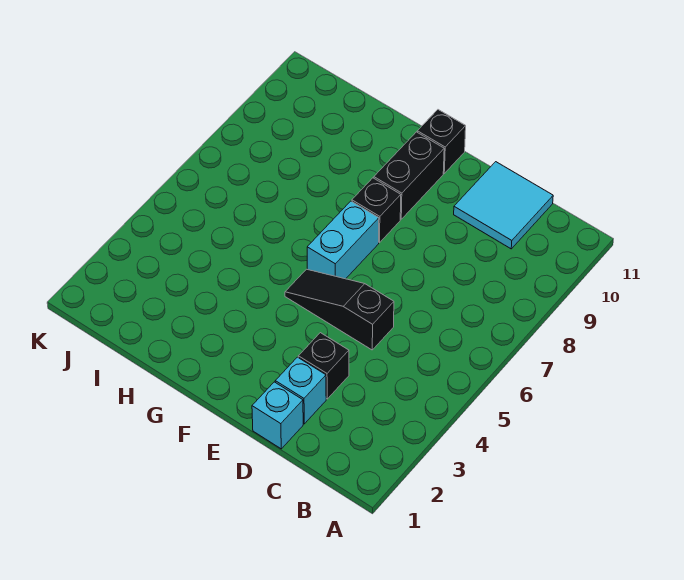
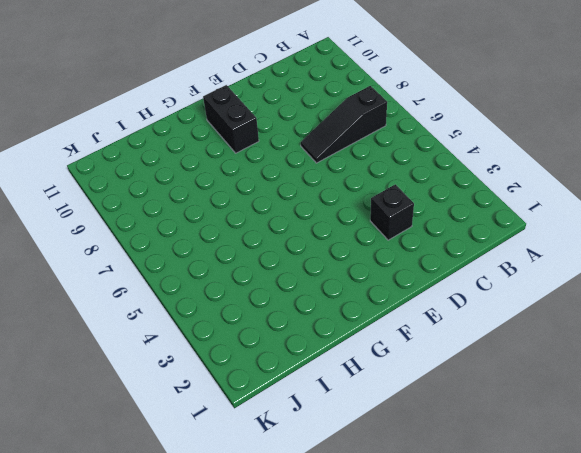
black slope B7:D7 level 1 top B -> black slope D5:F5 level 1 top D
none -> cyan tile C10:D11 level 1
none -> cyan brick D1 level 1

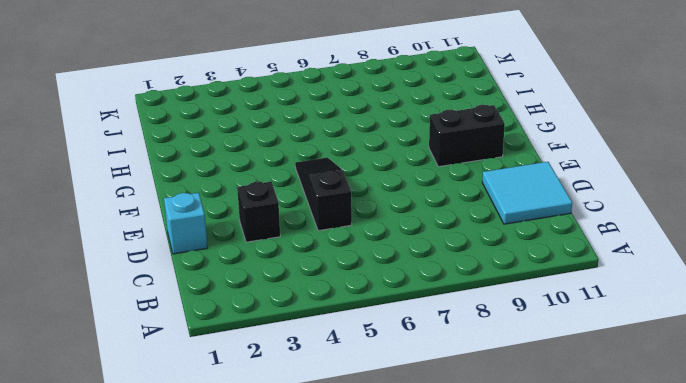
none -> cyan brick D2 level 1
none -> cyan brick F6:F7 level 1

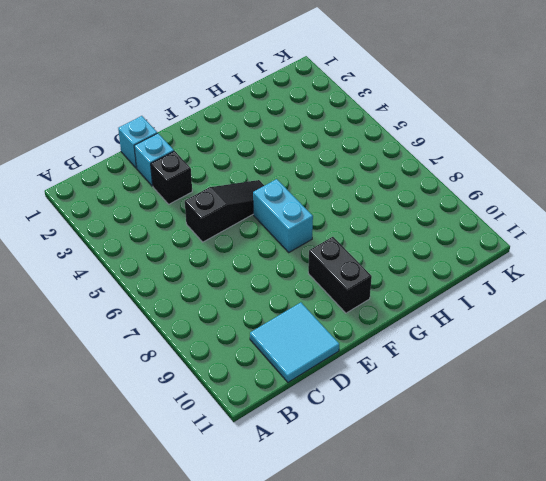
none -> black brick F8 level 1
none -> black brick F11 level 1

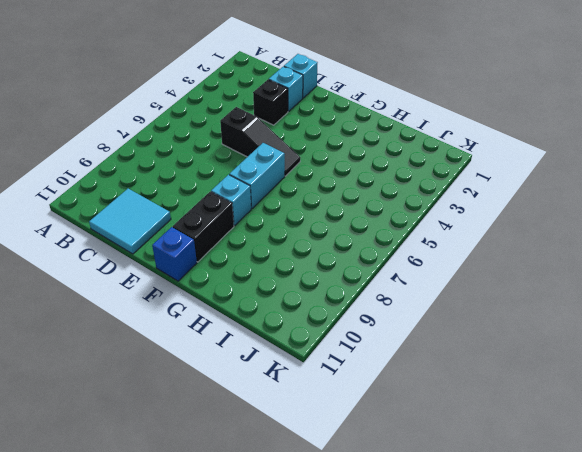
cyan brick F8 level 1 -> black brick F8 level 1
blue brick F11 level 1 -> black brick F11 level 1

